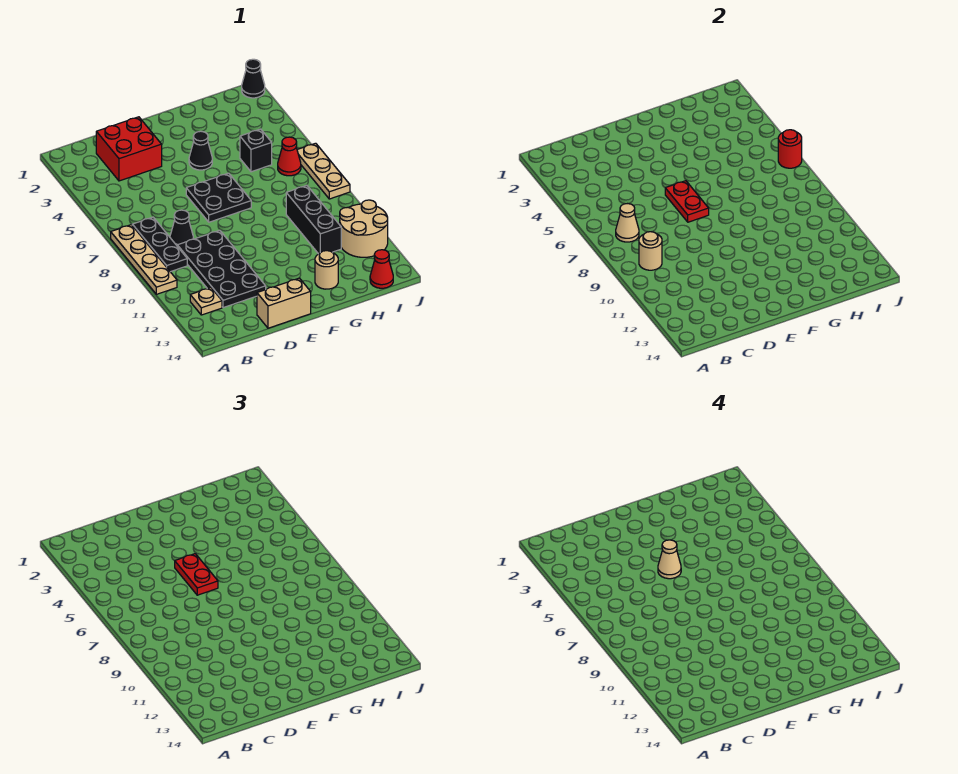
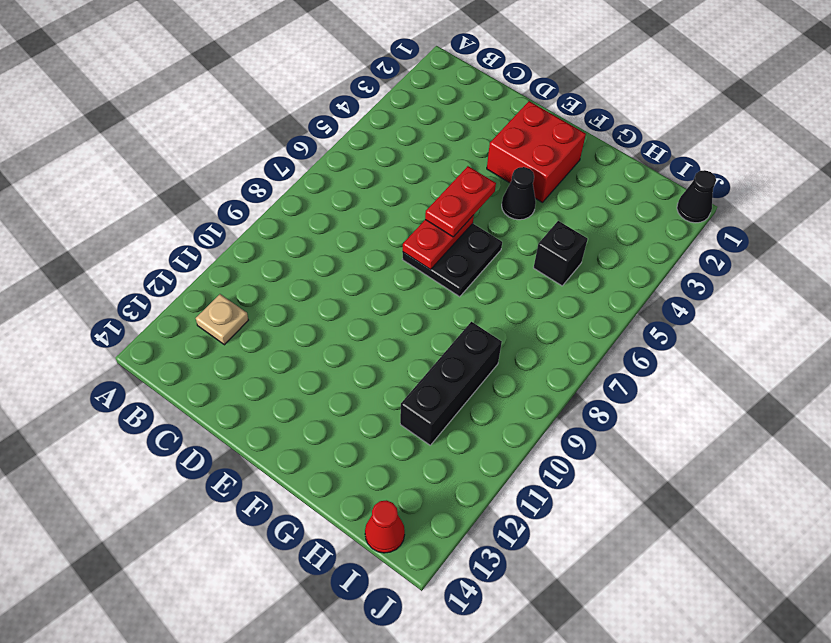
red brick E2:F3 level 1 -> red brick C2:D3 level 1
none -> tan plate A7:A10 level 1
none -> black plate B7:B9 level 1
none -> black cone C8 level 1

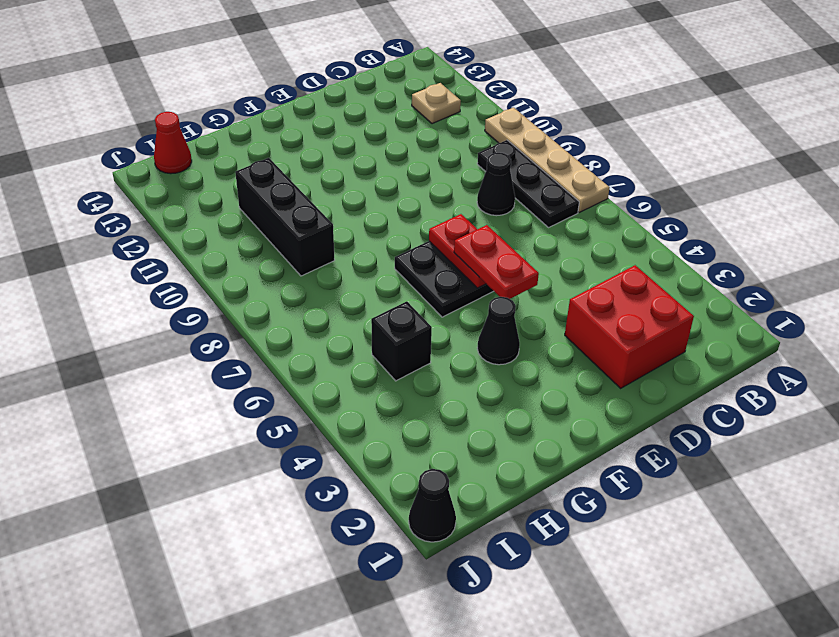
none -> black plate C9:D12 level 1
none -> tan brick D14:E14 level 1
none -> tan round brick G13 level 1

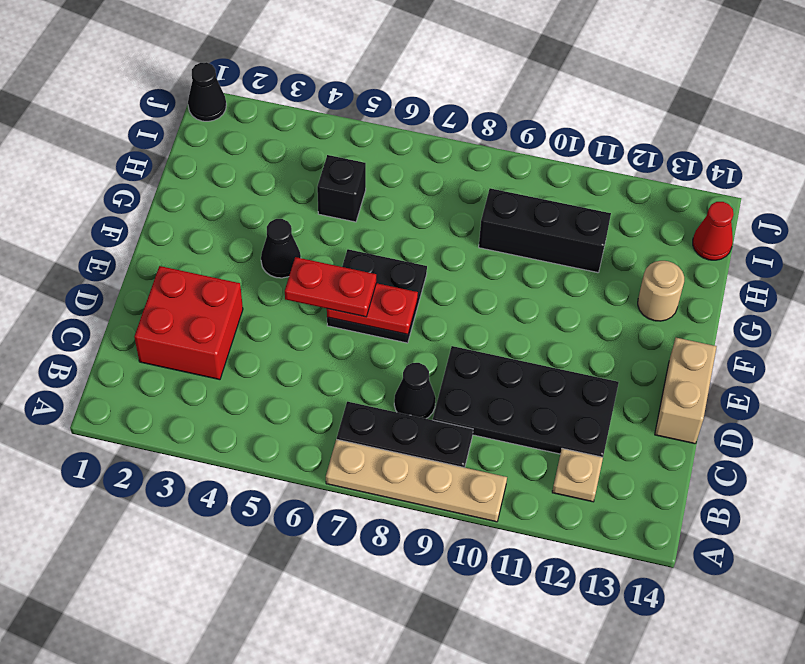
none -> red cone I6 level 1
none -> tan round brick I11:J12 level 1
none -> tan plate J6:J8 level 1

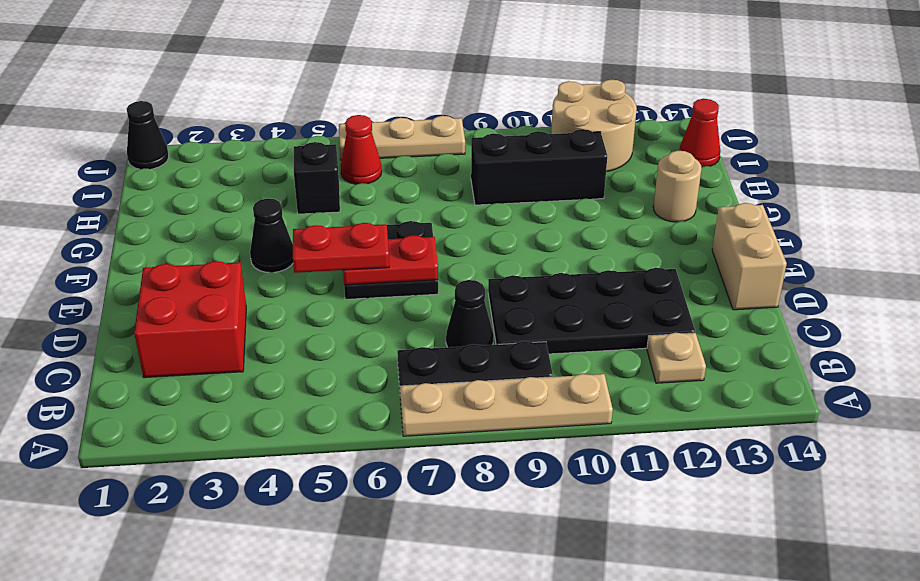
none -> tan cone B7 level 2
none -> tan round brick B9 level 2
none -> red round brick J6 level 2

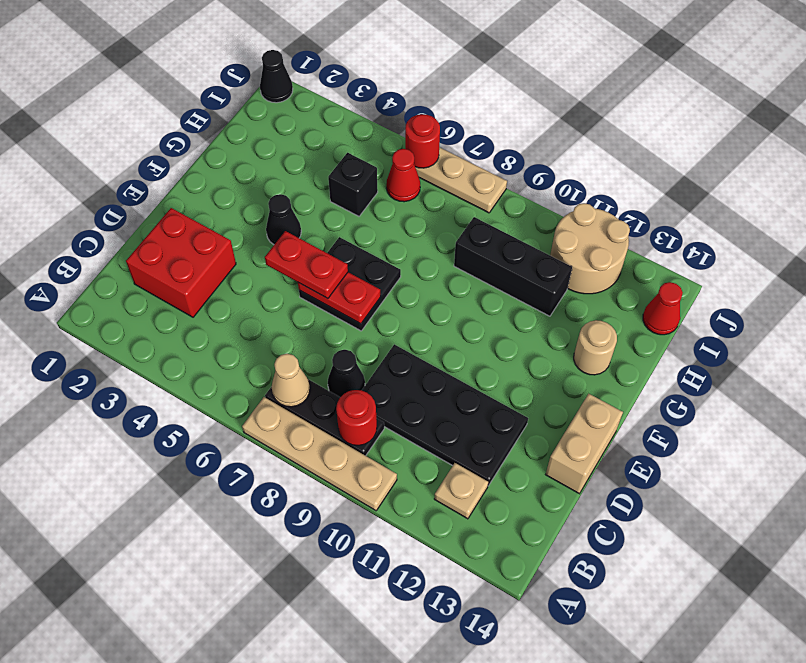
red round brick B9 level 2 -> tan round brick B9 level 2
none -> tan cone E5 level 4

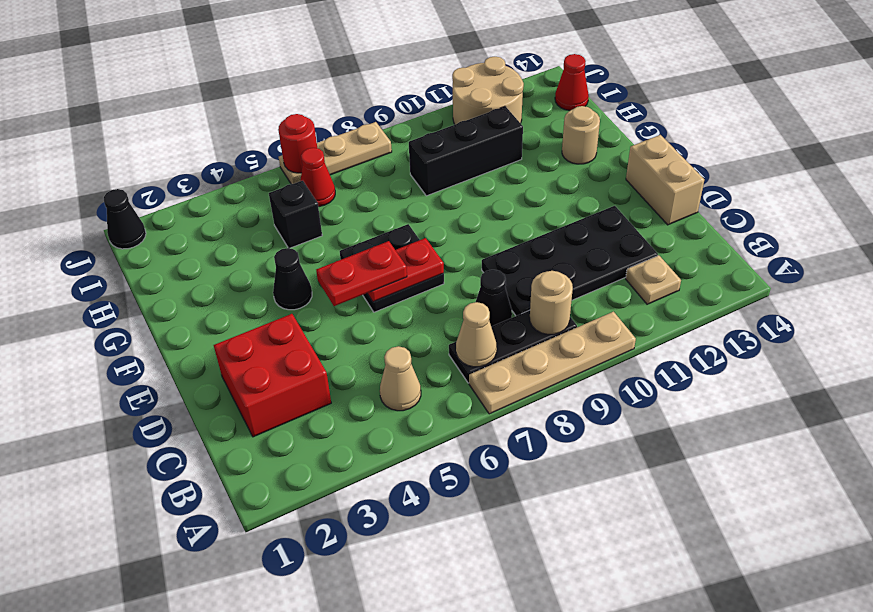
tan cone B5 level 1 -> tan cone E5 level 4

